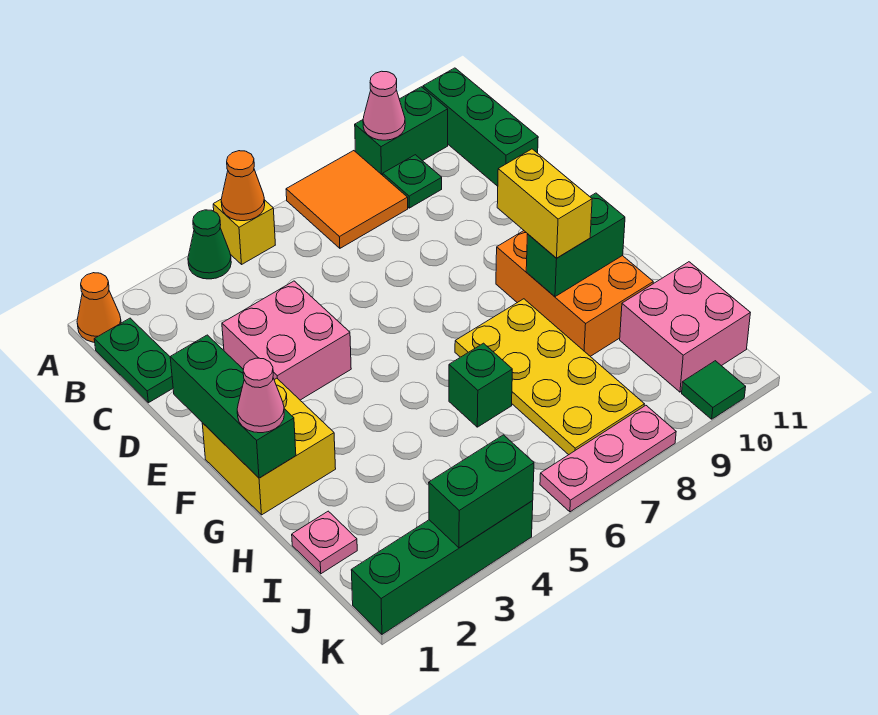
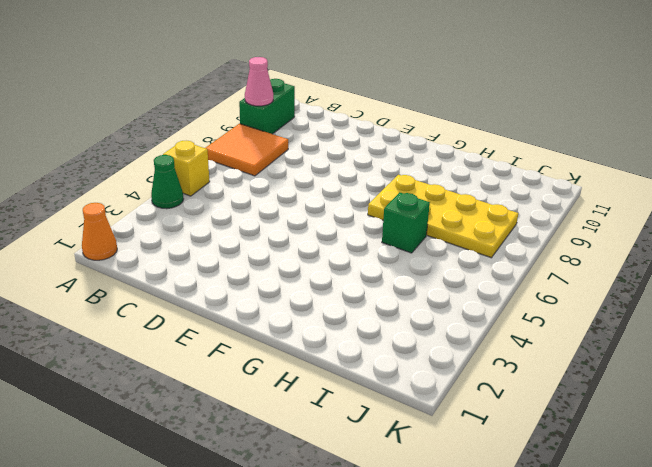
none -> green brick A11:C11 level 1
none -> green plate B1:C1 level 1
none -> green plate B9 level 1

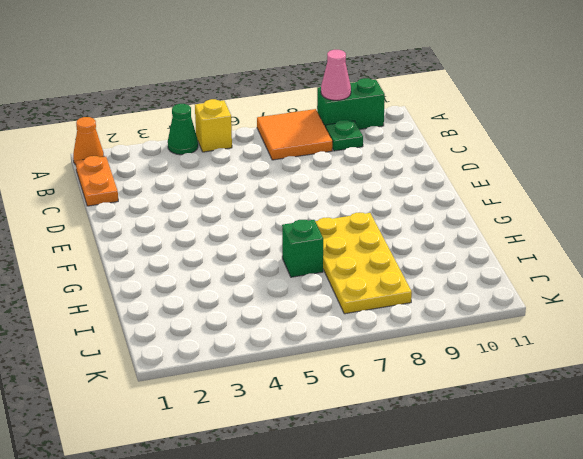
orange plate B1:C1 level 1 -> green plate B1:C1 level 1
none -> green brick A11:C11 level 1
none -> pink brick D3:E4 level 1
none -> yellow brick F1:G2 level 1

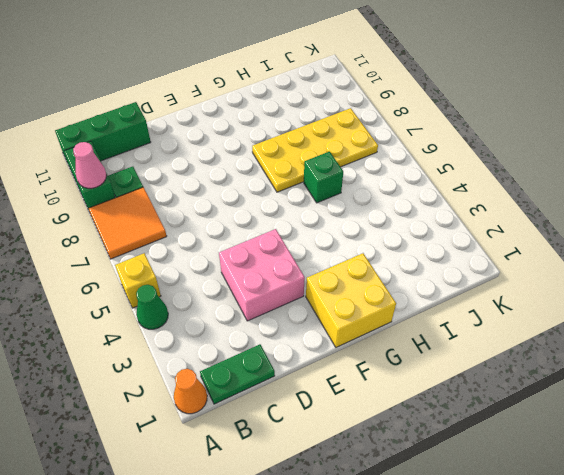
none -> orange brick F9:H10 level 1
none -> pink plate I1 level 1
none -> pink brick I10:J11 level 1

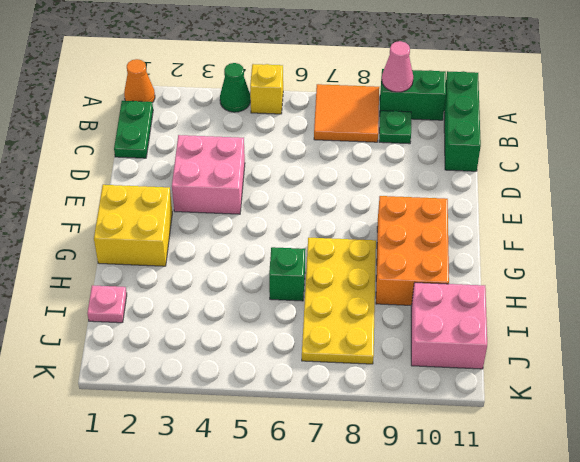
none -> green brick K1:K4 level 1
none -> pink plate K6:K8 level 1
none -> green tile K10 level 1

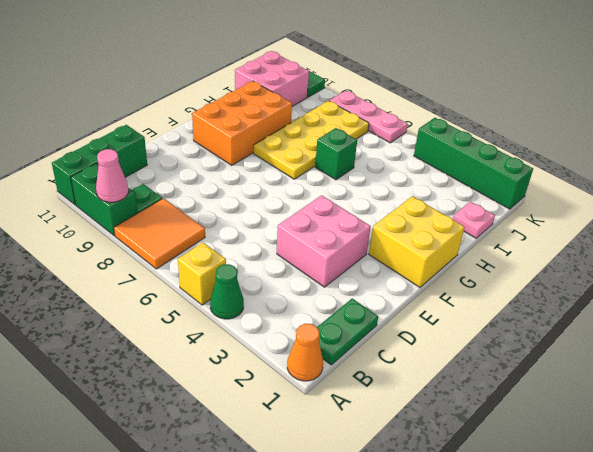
none -> orange cone A5 level 2
none -> green brick E1:G1 level 2
none -> green brick G9:G10 level 2

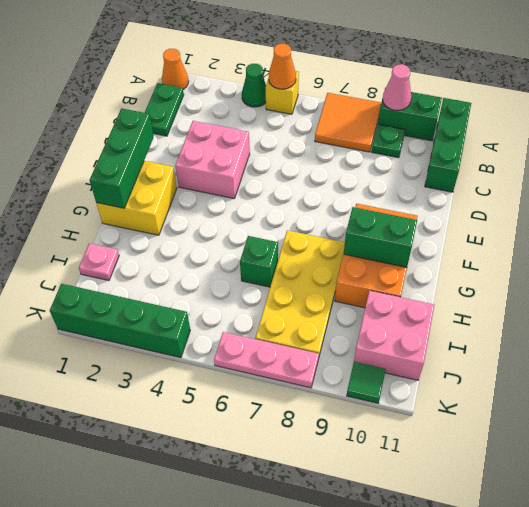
none -> green brick K3:K4 level 2
none -> yellow brick F9:G9 level 3
none -> pink cone G1 level 3

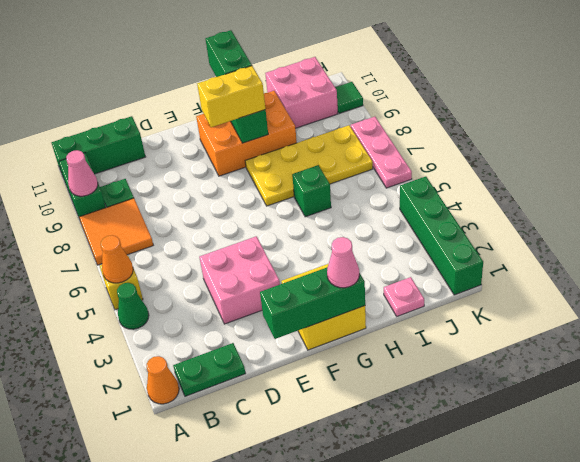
green brick G10:G11 level 3 -> green brick K3:K4 level 2

